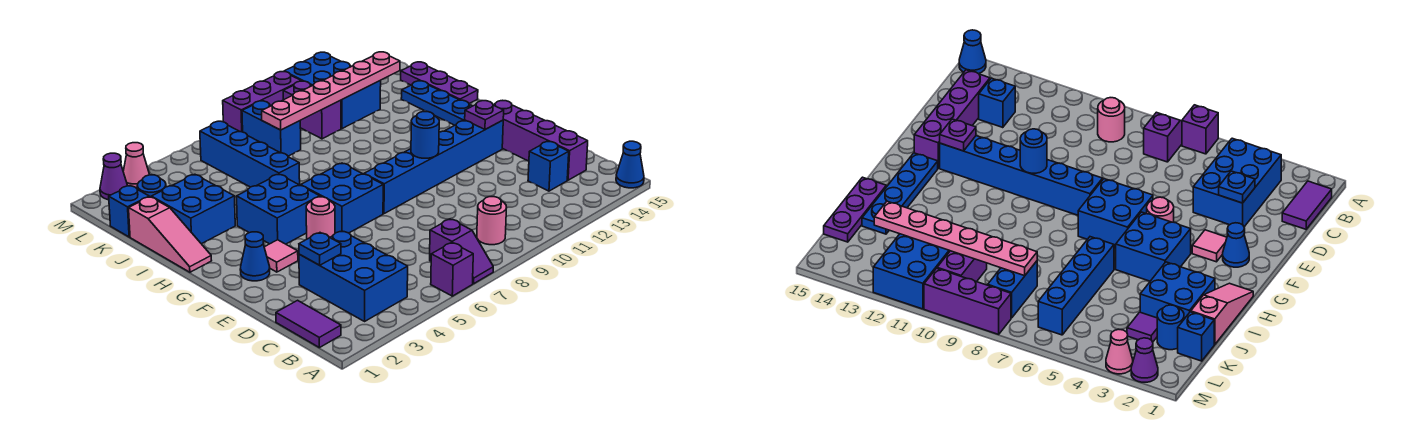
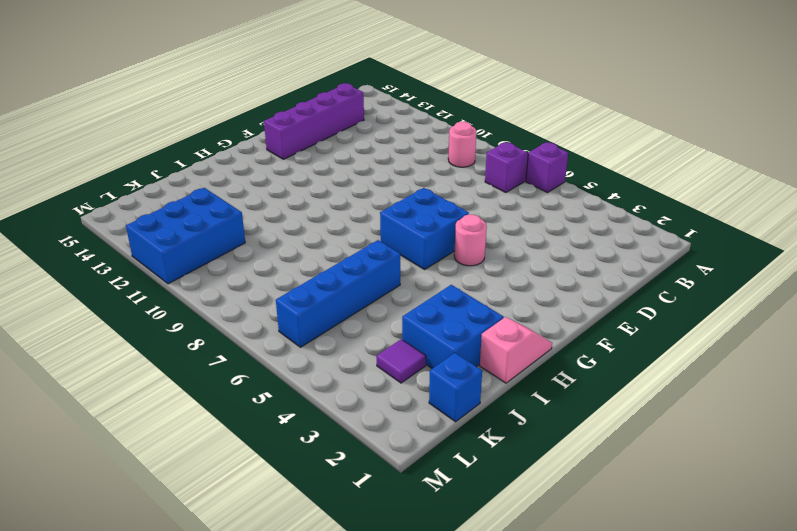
pink slope H1:I1 level 1 top I -> pink slope H1:J1 level 1 top J
none -> blue cone A15 level 1
none -> purple tile B1:C1 level 1
none -> blue brick B3:D4 level 1
none -> blue brick C13 level 1

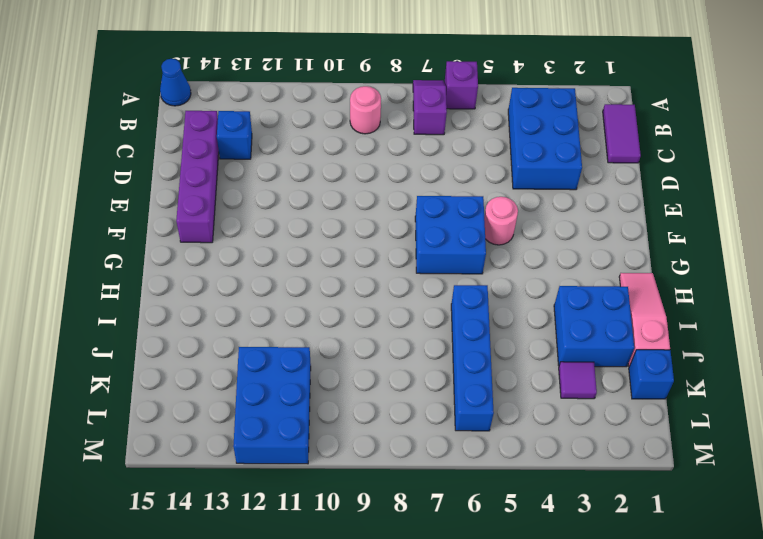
none -> blue cone F2 level 1
none -> pink tile F3 level 1
none -> blue brick F8:F13 level 1
none -> blue brick G4:H5 level 1

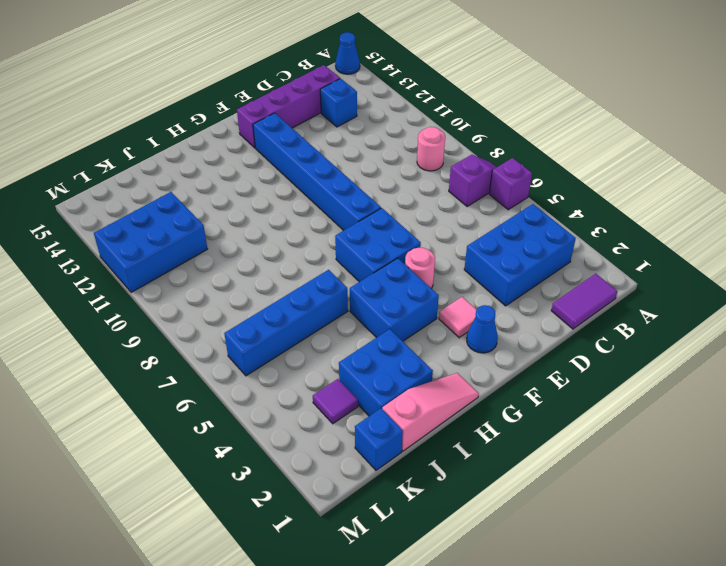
none -> blue plate G14:J14 level 1
none -> purple plate I15:K15 level 1
none -> blue round brick K2 level 1
none -> blue brick K8:L8 level 1

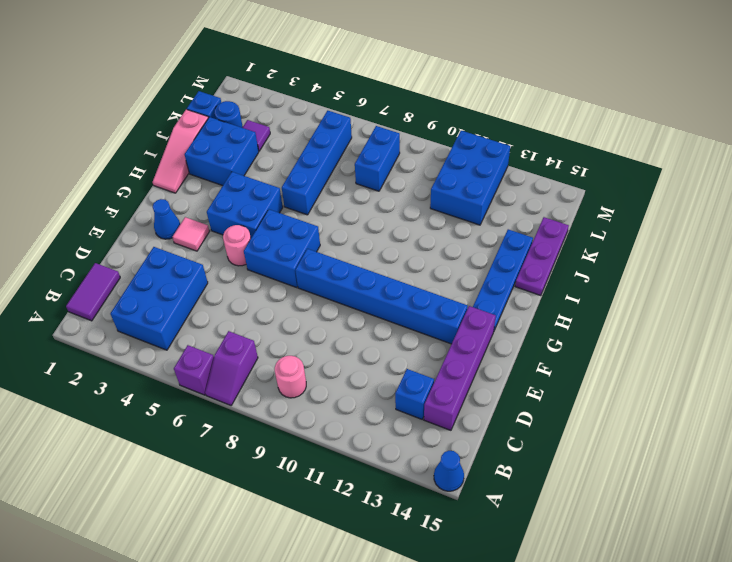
none -> purple brick K10:L10 level 1
none -> purple cone M2 level 1
none -> pink cone M3 level 1
none -> purple brick M8:M10 level 1

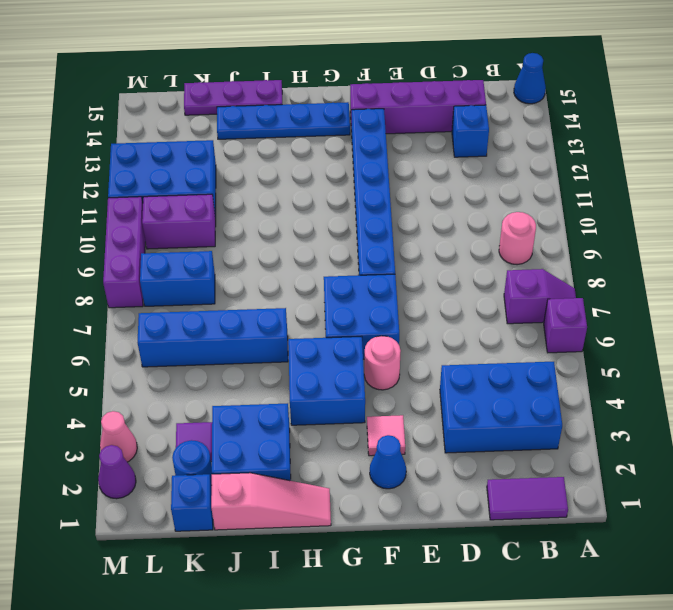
none -> blue plate D3 level 2
none -> blue round brick F10 level 2
none -> purple plate F13 level 2
none -> pink plate K8:K13 level 2

